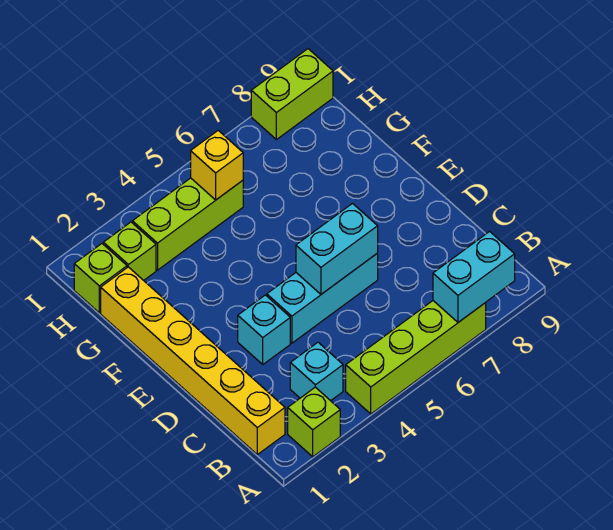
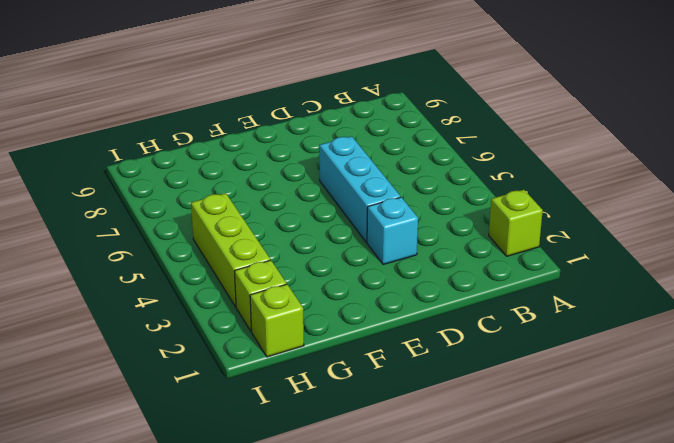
none -> lime brick A4:A7 level 1
none -> yellow brick B1:G1 level 1
none -> cyan brick B3 level 1

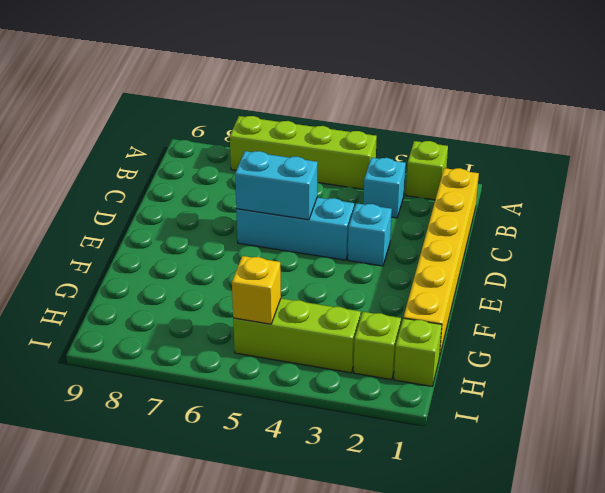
none -> lime brick I8:I9 level 1
none -> cyan brick A7:A8 level 2

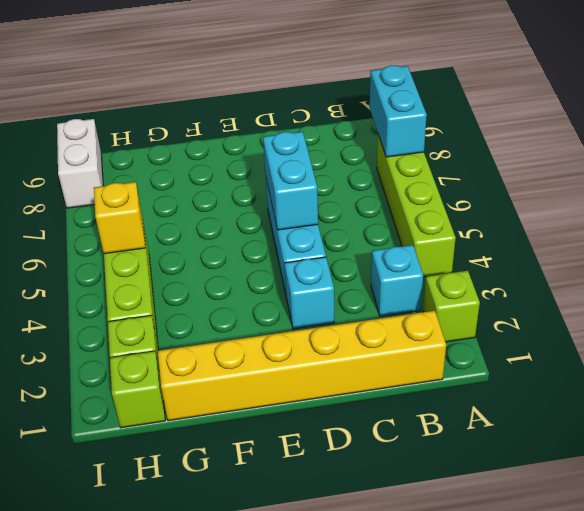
white brick I8:I9 level 1 -> lime brick I8:I9 level 1

